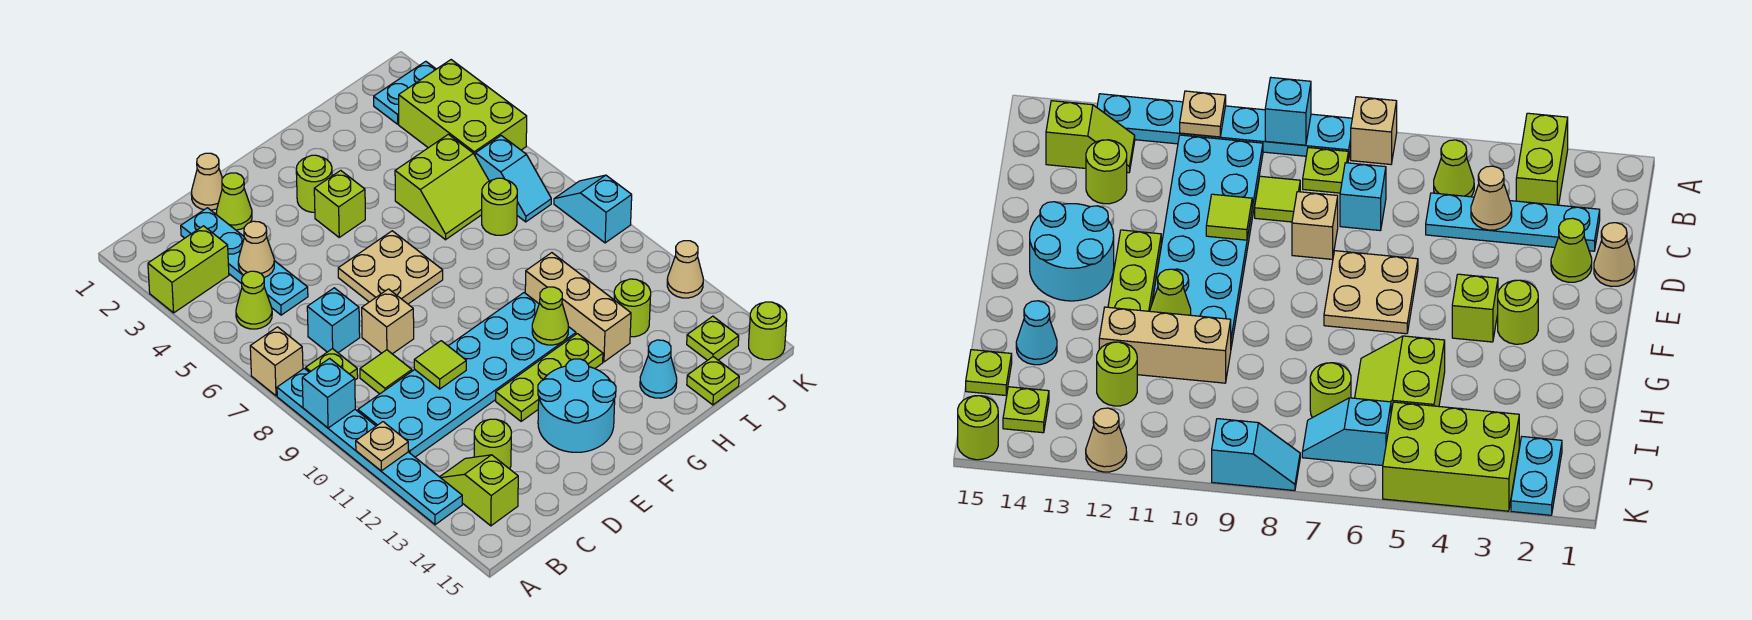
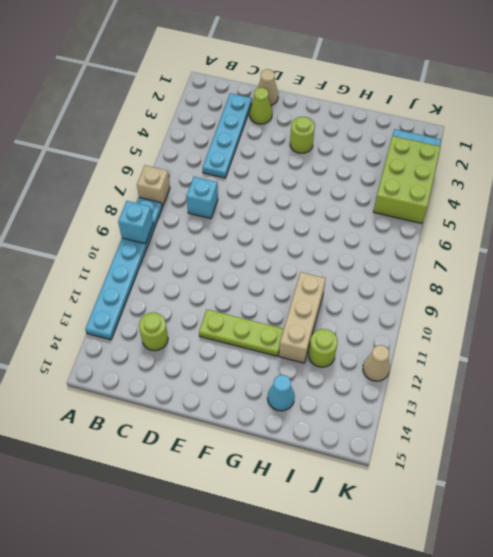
none -> lime brick A3:B3 level 1
none -> lime cone B5 level 1
none -> lime plate B8 level 1
none -> cyan plate B10:G11 level 1

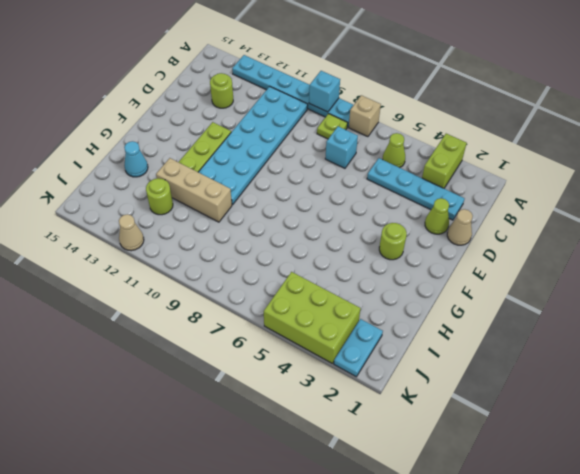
none -> lime slope B13:B14 level 1 top 14
none -> lime tile C9 level 1
none -> tan brick D8 level 1
none -> tan plate E6:F7 level 1

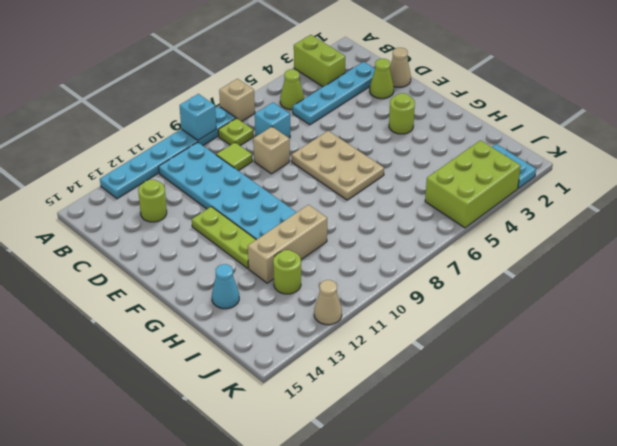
tan plate E6:G7 level 1 -> tan plate E6:F7 level 1
none -> lime slope B13:B14 level 1 top 14
none -> cyan round brick E13:F14 level 1
none -> lime brick F4 level 1
none -> lime slope H5:I6 level 1 top 5

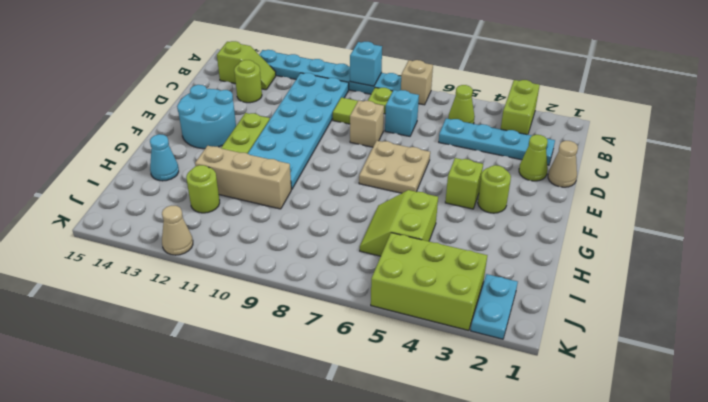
none -> lime round brick I7 level 1
none -> lime plate I15 level 1
none -> cyan slope J6:J7 level 1 top 6
none -> lime plate J14 level 1

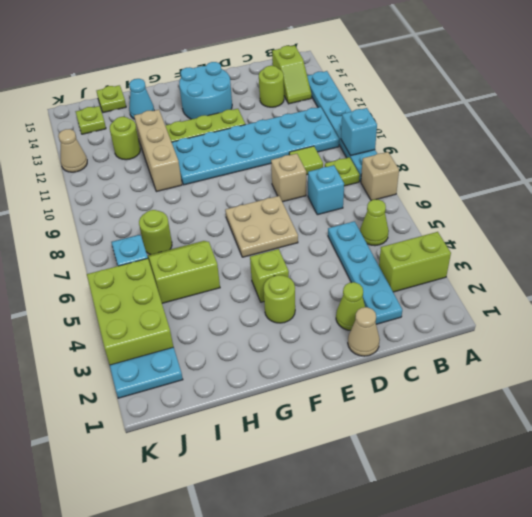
none -> cyan slope K8:K9 level 1 top 9
none -> lime round brick K15 level 1
none -> tan plate A11 level 2
none -> tan cone C4 level 2

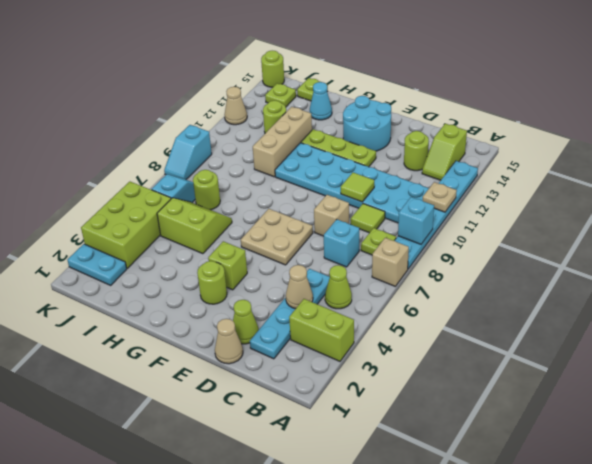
none -> lime cone G11 level 2

